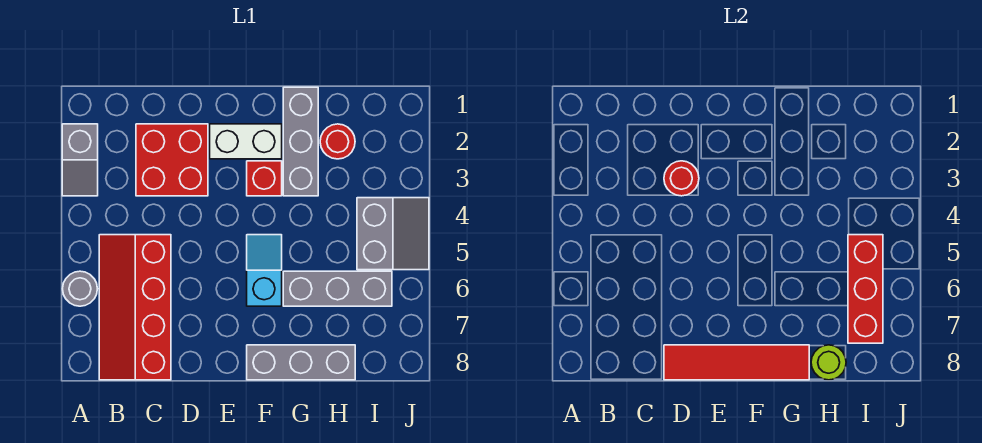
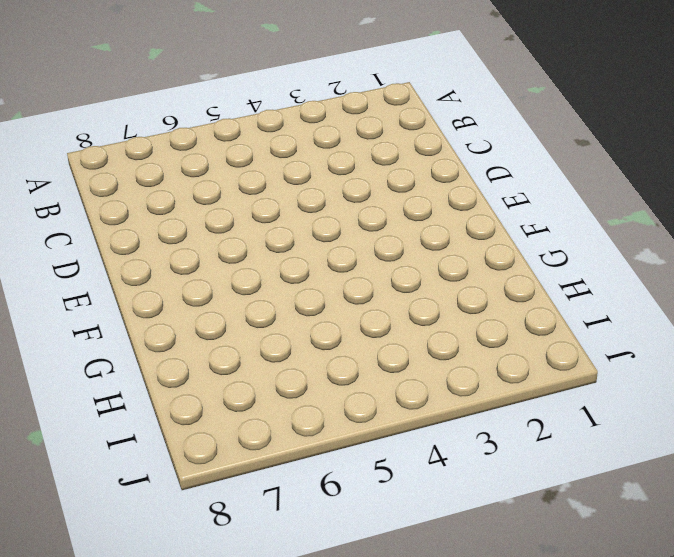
none -> grey slope A2:A3 level 1 top 2
none -> grey round brick A6 level 1
none -> red slope B5:C8 level 1 top C

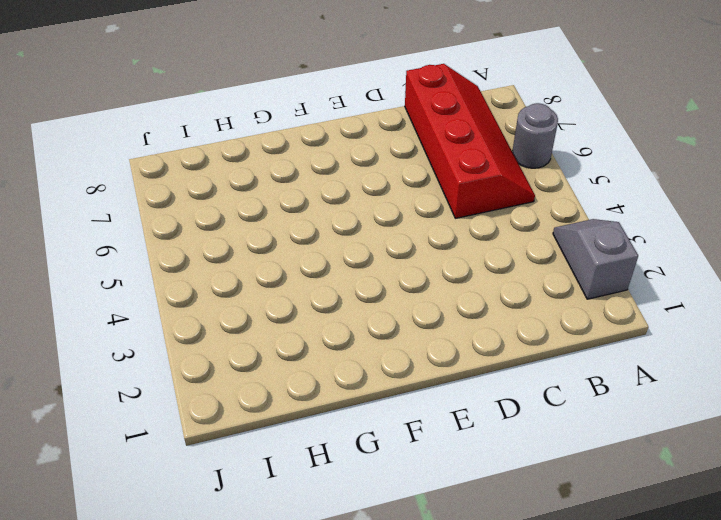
none -> red brick C2:D3 level 1
none -> white brick E2:F2 level 1
none -> red brick F3 level 1

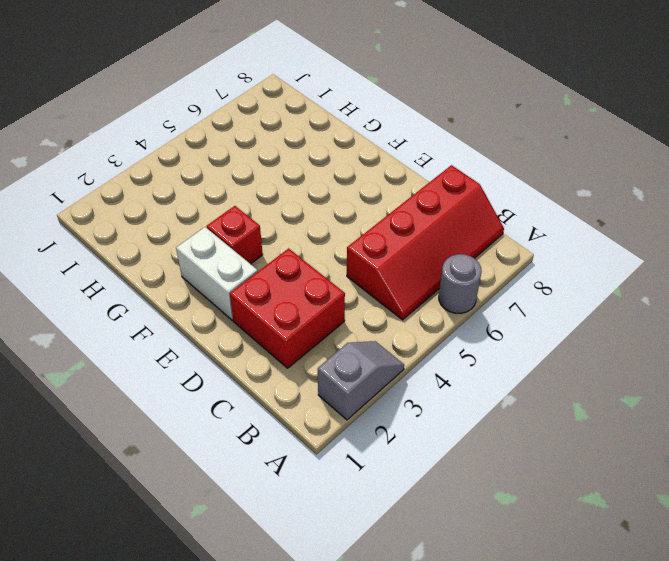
none -> cyan slope F5:F6 level 1 top 6
none -> grey brick F8:H8 level 1
none -> grey brick G1:G3 level 1

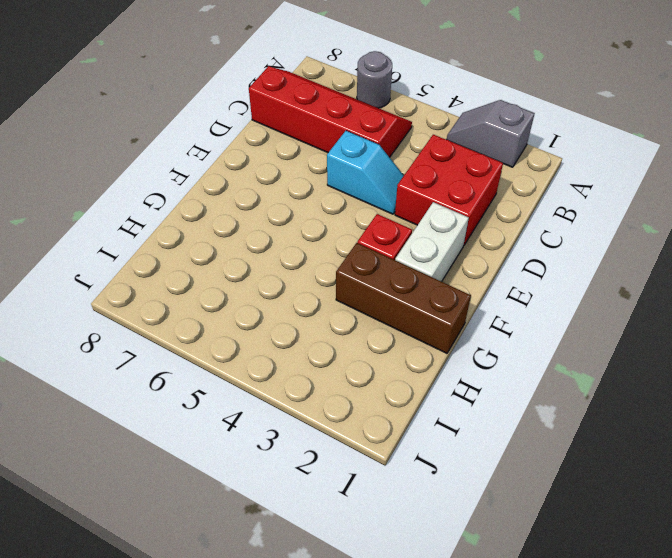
cyan slope D4:D5 level 1 top 5 -> cyan slope F5:F6 level 1 top 6
brown brick G1:G3 level 1 -> grey brick G1:G3 level 1
none -> grey brick F8:H8 level 1
none -> grey brick G6:I6 level 1
none -> red round brick H2 level 1

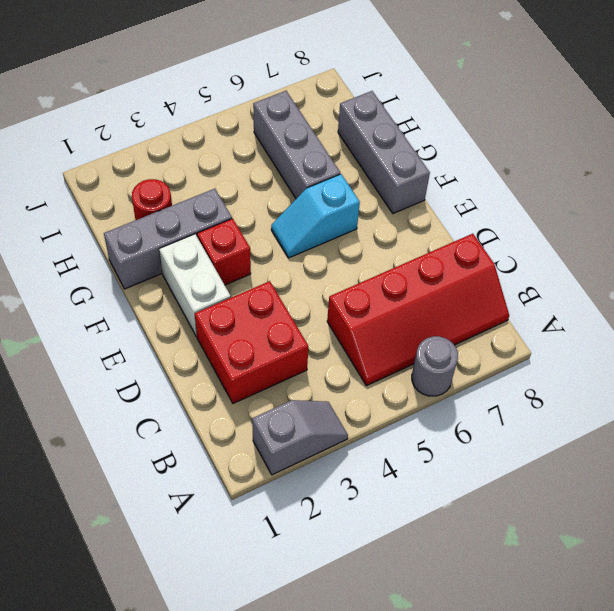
none -> grey slope I4:J5 level 1 top I
none -> red round brick D3 level 2
none -> red tile D8:G8 level 2

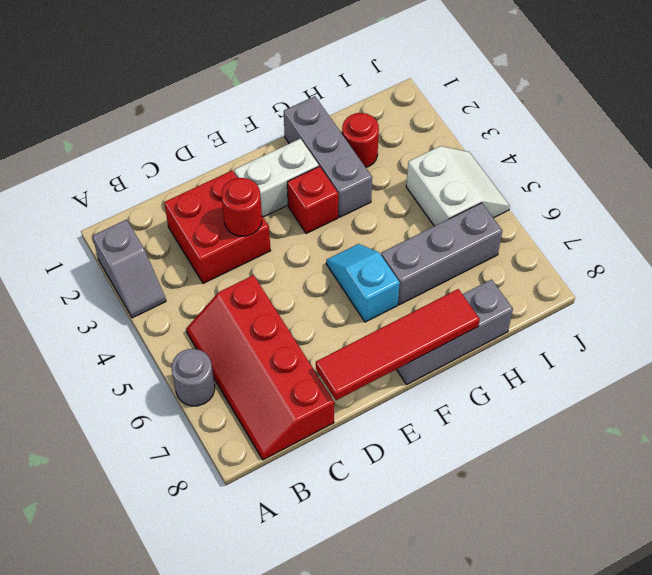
white slope I4:J5 level 1 top I -> grey slope I4:J5 level 1 top I
none -> lime round brick H8 level 2
none -> red brick I5:I7 level 2

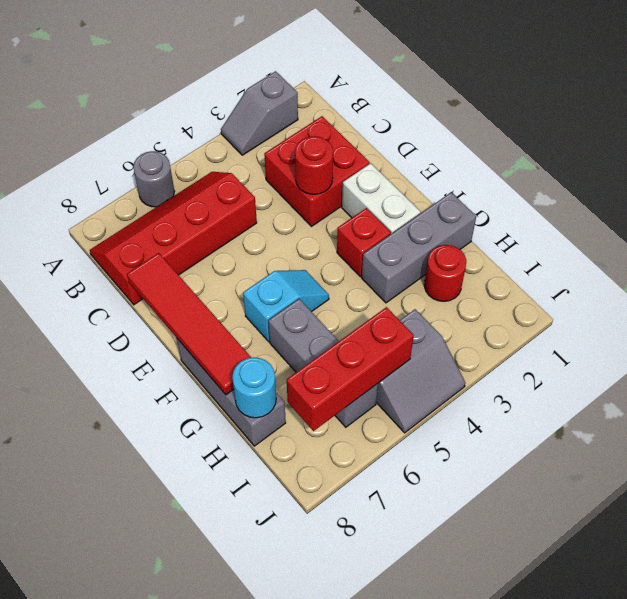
cyan round brick H8 level 2 -> lime round brick H8 level 2

